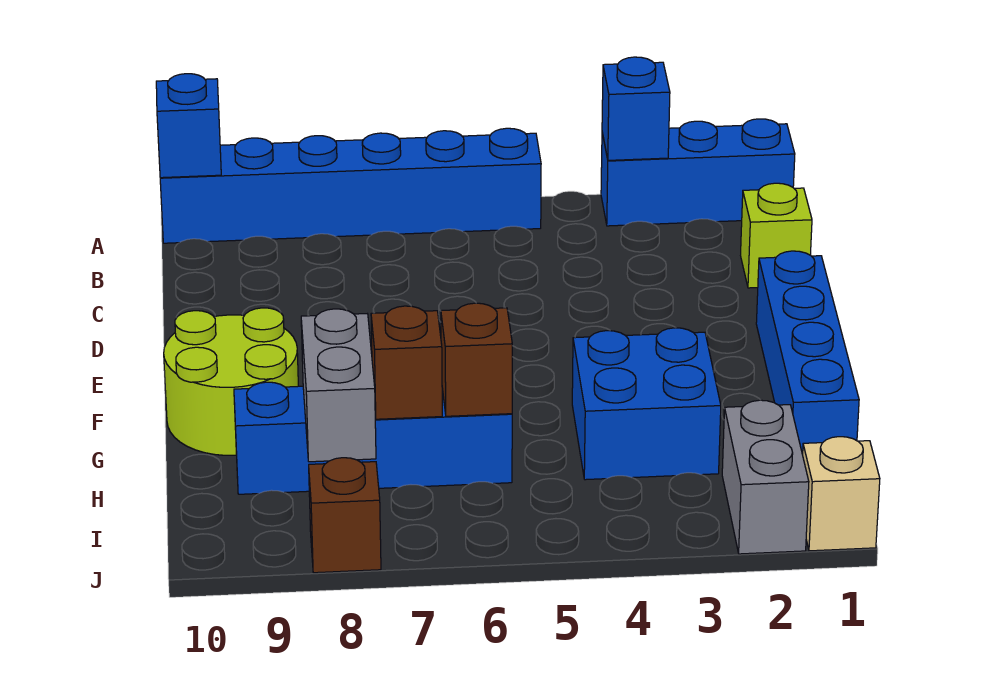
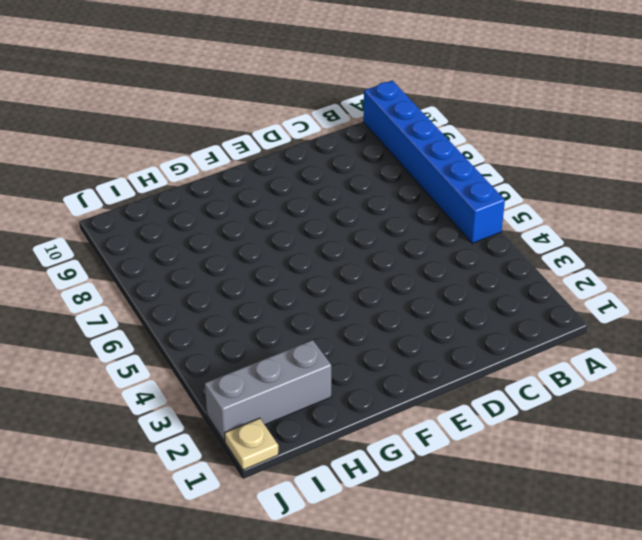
grey brick H2:J2 level 1 -> grey brick I2:J2 level 1
tan plate J1 level 1 -> tan brick J1 level 1
none -> blue brick A1:A3 level 1
none -> lime brick C1 level 1
none -> blue brick E1:H1 level 1

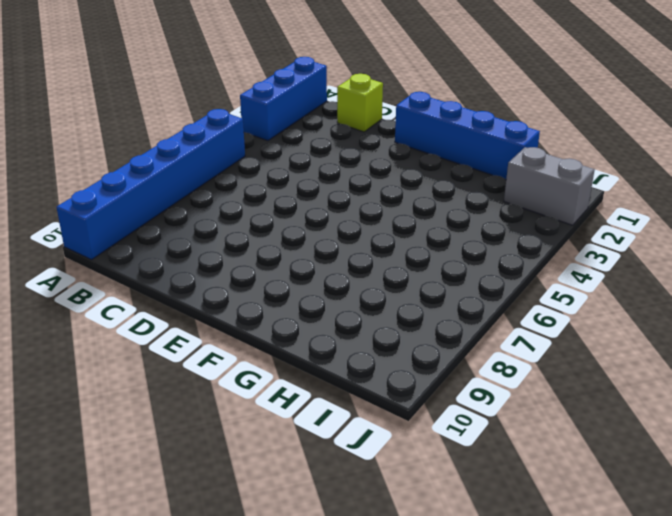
none -> lime round brick F9:G10 level 1
none -> blue brick G3:H4 level 1
none -> blue brick H6:H9 level 1

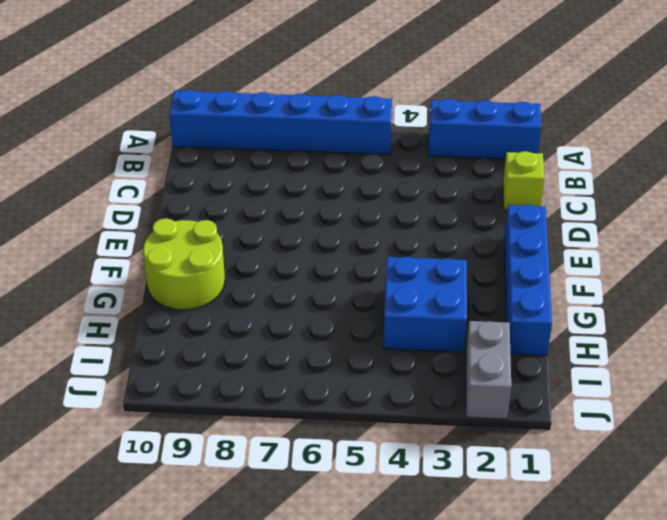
none -> blue brick H6:H9 level 1
none -> tan brick J1 level 1
none -> brown brick J8 level 1

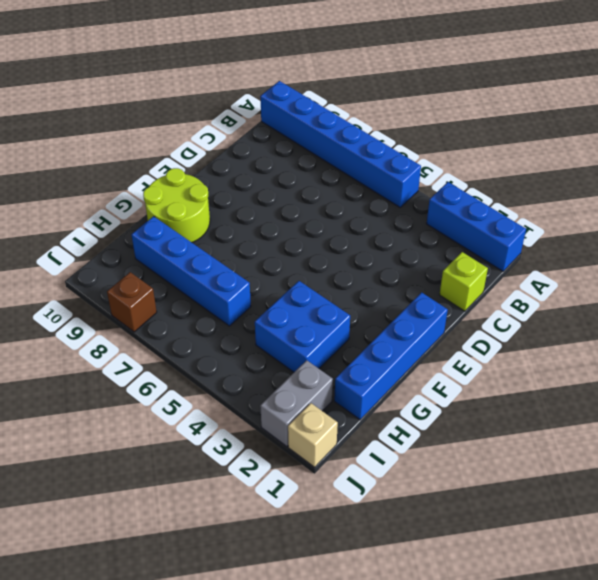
none -> blue brick A3 level 2
none -> blue brick A10 level 2
none -> brown brick H6 level 2

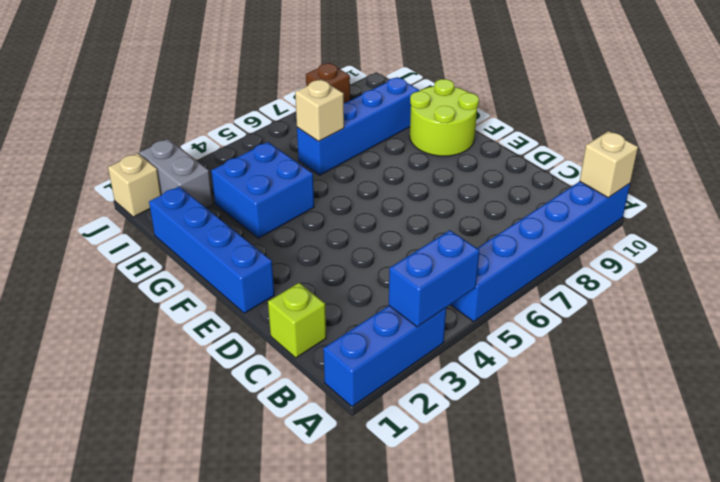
blue brick A3:A4 level 2 -> blue brick A3 level 2
tan brick A10 level 2 -> blue brick A10 level 2
tan brick H6 level 2 -> brown brick H6 level 2
none -> brown brick H7 level 2
none -> grey brick H8:I8 level 2

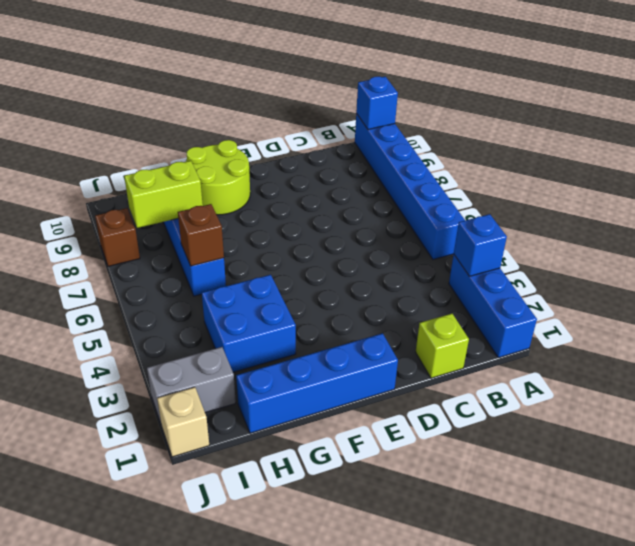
lime brick H8:I8 level 2 -> grey brick H8:I8 level 2
none -> brown brick H7 level 2

